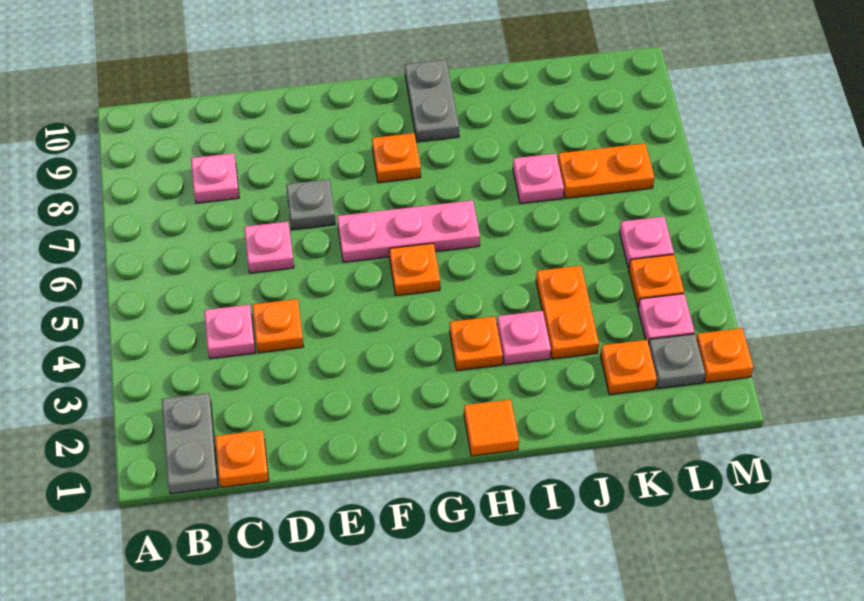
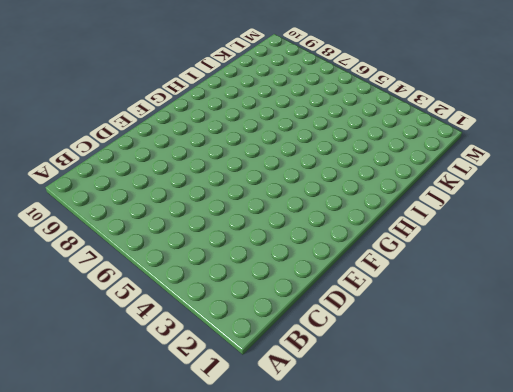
none -> grey plate B1:B2 level 1
none -> orange plate C1 level 1
none -> pink plate C4 level 1

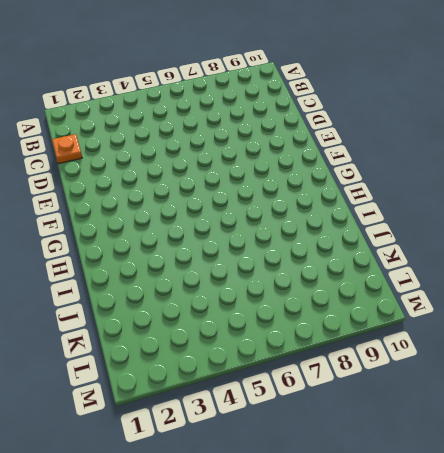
none -> grey plate B1:B2 level 1
none -> pink plate C4 level 1
none -> pink plate C8 level 1

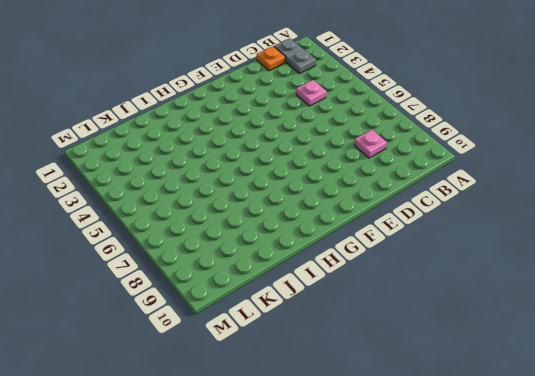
none -> orange plate D4 level 1
none -> pink plate D6 level 1
none -> grey plate E7 level 1

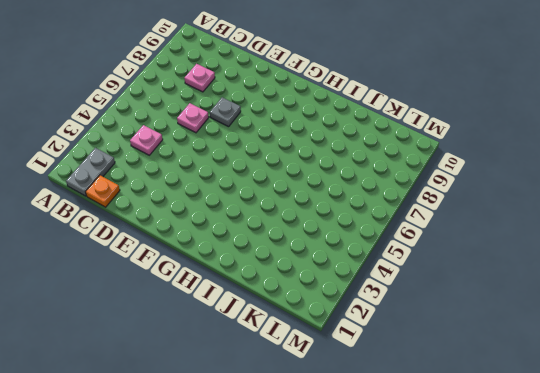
none -> orange plate D4 level 1
none -> pink plate F6:H6 level 1
none -> orange plate G5 level 1

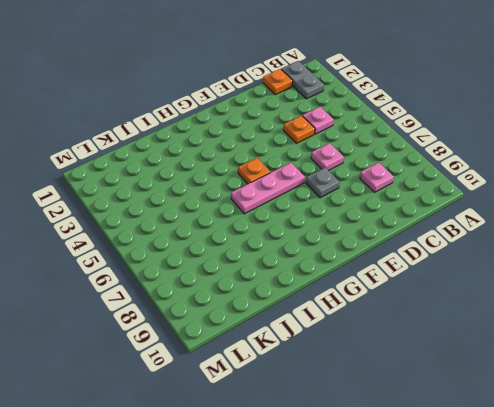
none -> orange plate G8 level 1
none -> orange tile H1 level 1
none -> orange plate H3 level 1

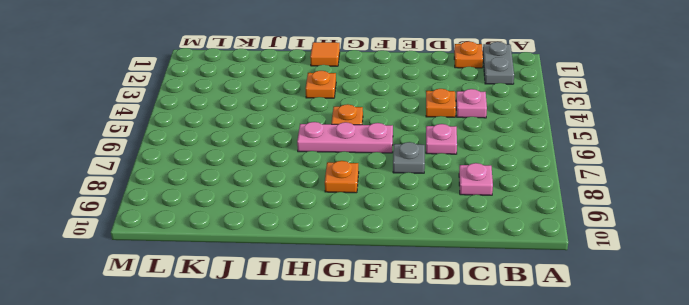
none -> grey plate H9:H10 level 1
none -> pink plate I3 level 1
none -> orange plate J3:J4 level 1

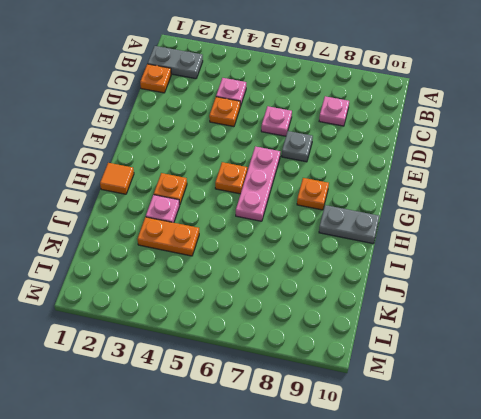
none -> pink plate J7 level 1
none -> orange plate K2 level 1
none -> orange plate K7:L7 level 1

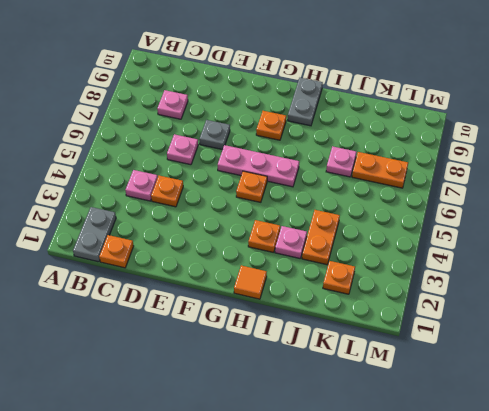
none -> grey plate L2 level 1
none -> pink plate L3 level 1
none -> orange plate L4 level 1

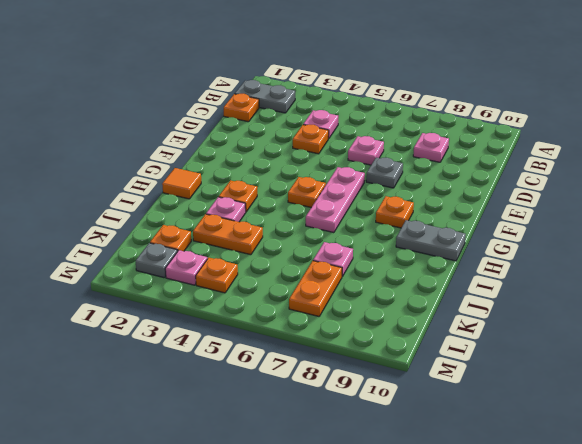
none -> pink plate L5 level 1
none -> orange plate M2 level 1

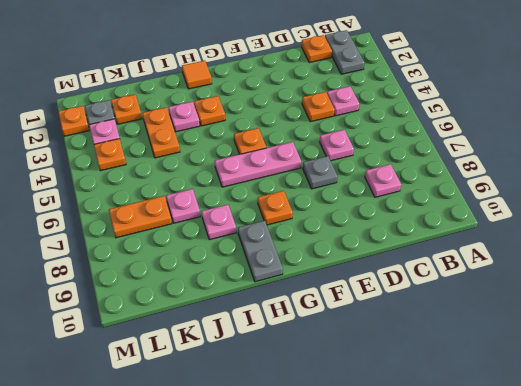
pink plate I8 level 1 -> pink plate L5 level 1

